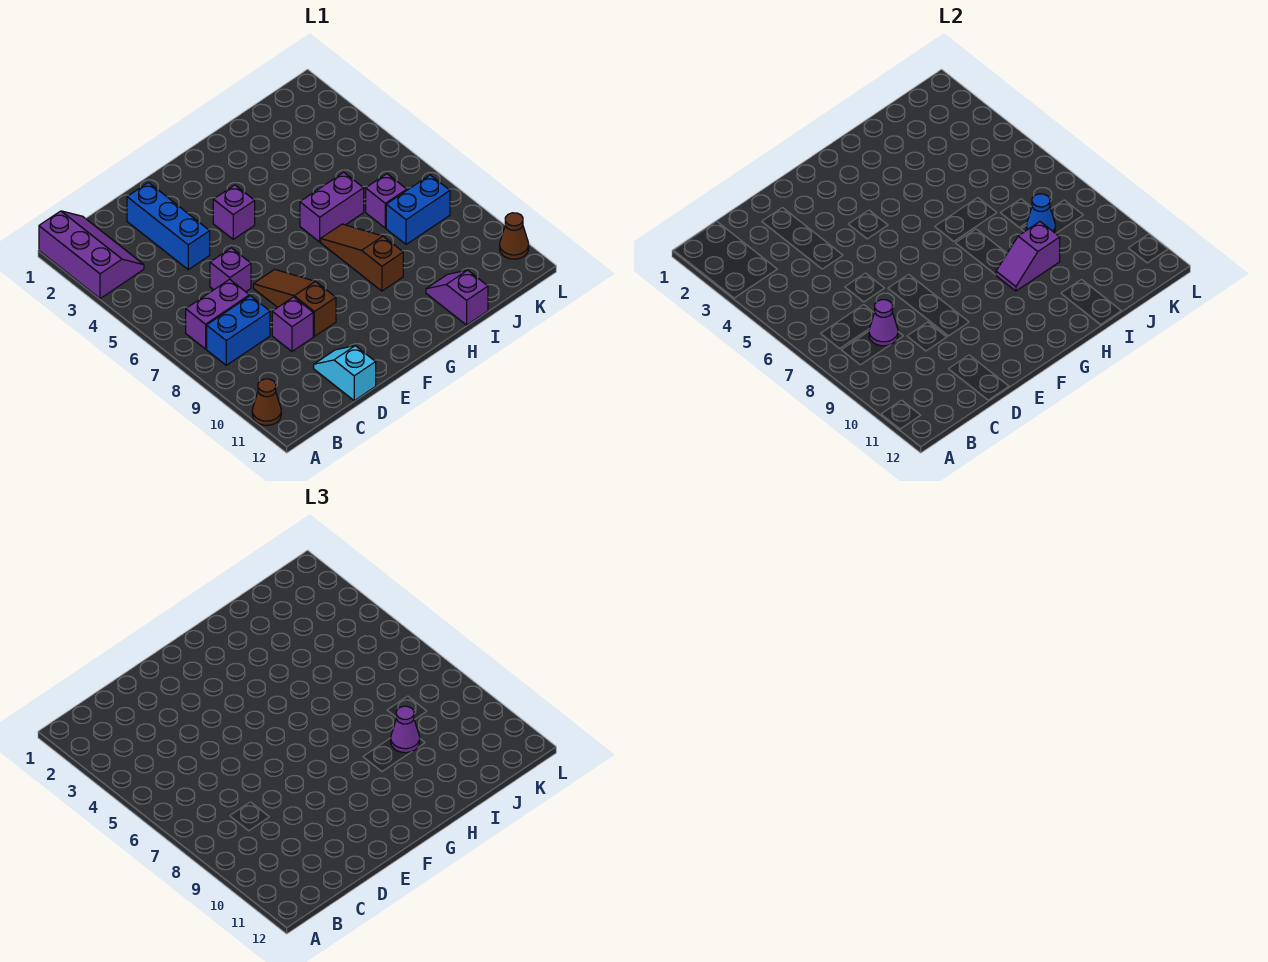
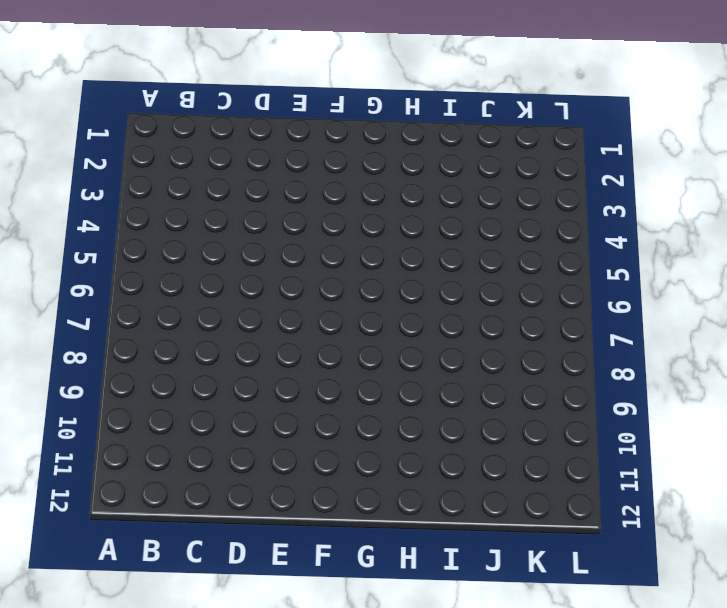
none -> purple slope A1:B3 level 1 top A
none -> brown cone A11 level 1
none -> purple brick B7:C7 level 1

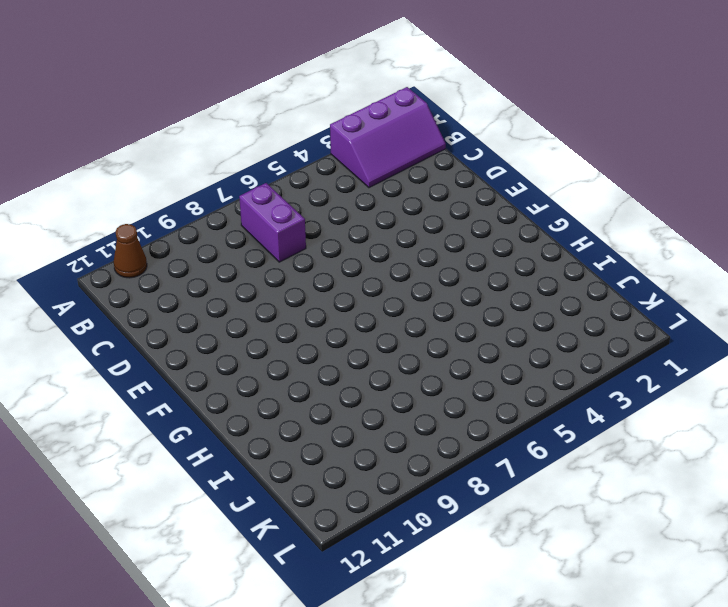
none -> blue brick B8:C8 level 1
none -> blue brick D2:D4 level 1
none -> purple brick D6 level 1

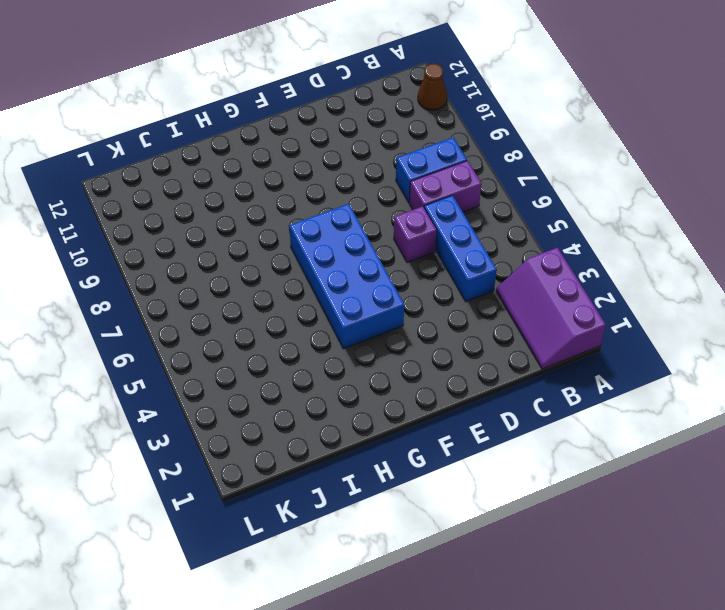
blue brick C4:C6 level 1 -> blue brick D2:D4 level 1
blue brick F4:G7 level 1 -> purple brick F4 level 1
none -> purple brick D9 level 1
none -> cyan slope D11:D12 level 1 top 12
none -> brown slope E7:E9 level 1 top 9

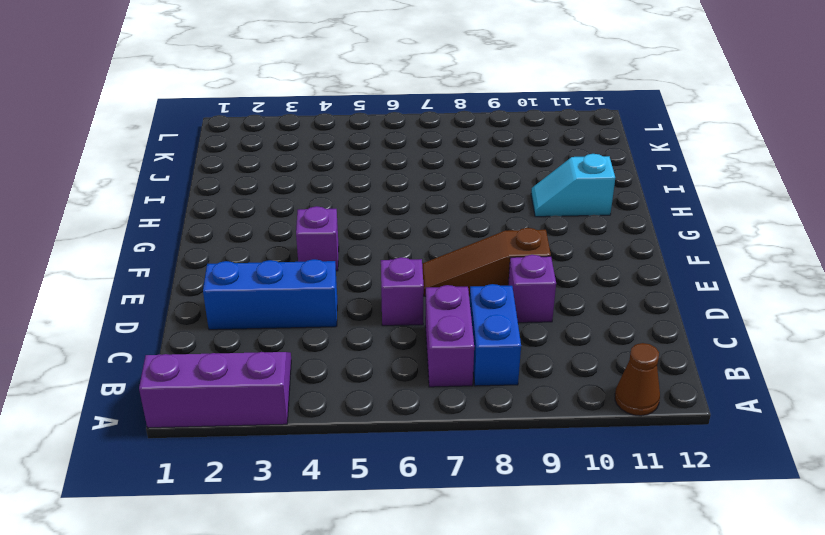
cyan slope H10:H11 level 1 top 11 -> cyan slope D11:D12 level 1 top 12
none -> purple brick H6:I6 level 1
none -> brown slope H7:H9 level 1 top 9
none -> purple slope I11:I12 level 1 top 12

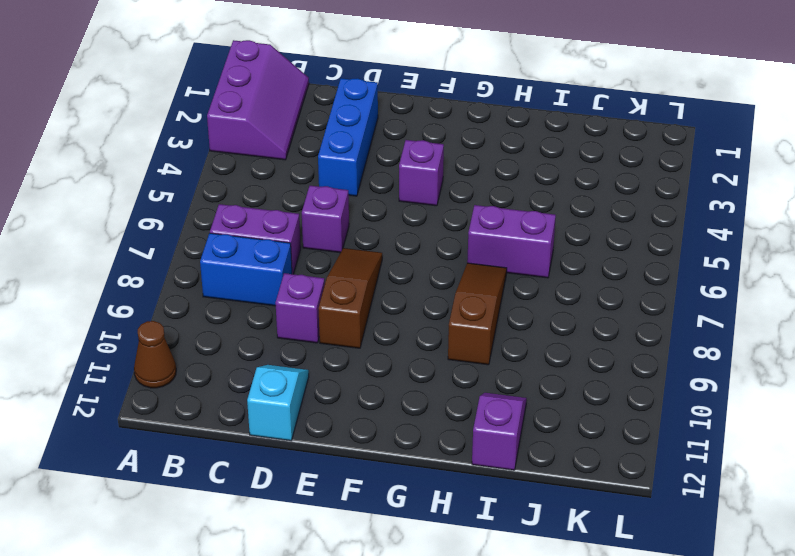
none -> purple brick J7 level 1
none -> blue brick J8:K8 level 1
none -> brown cone L11 level 1

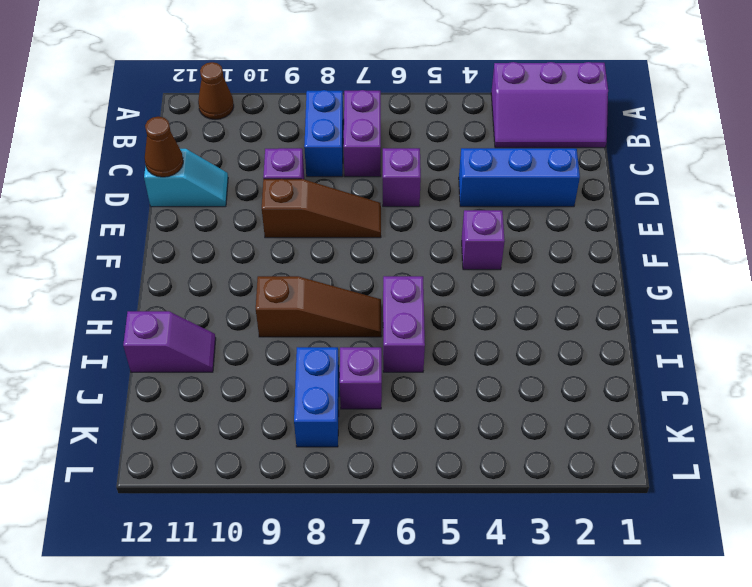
brown cone D12 level 2 -> brown cone L11 level 1
none -> purple cone C8 level 2
none -> purple slope H9:I9 level 2 top I
none -> blue cone J8 level 2

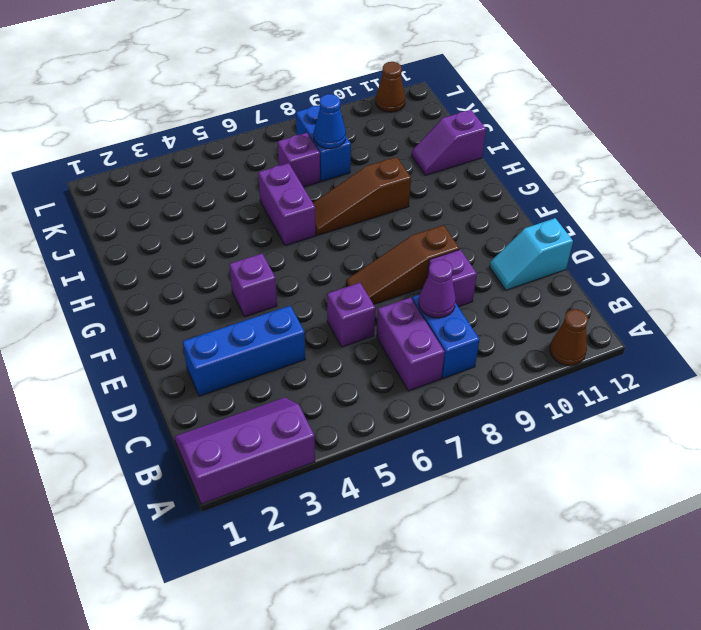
none -> purple slope H9:I9 level 2 top I
none -> purple cone I9 level 3

